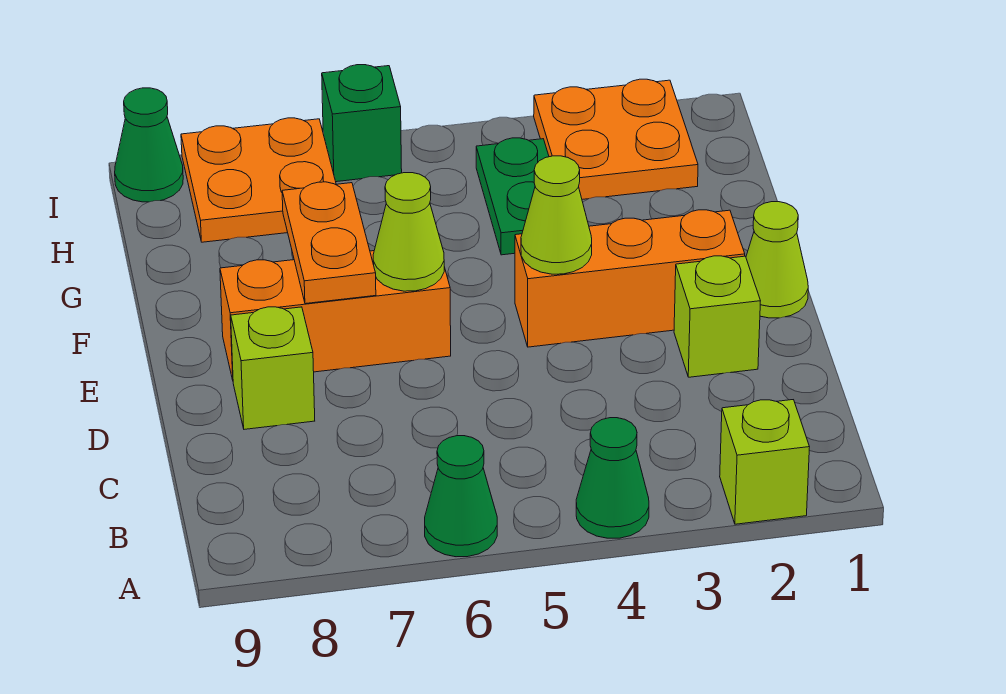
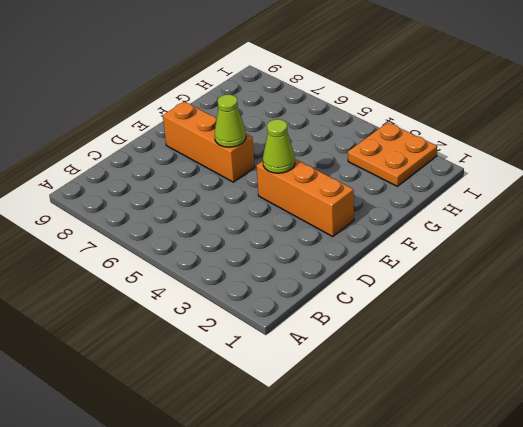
none -> lime brick A2 level 1
none -> green cone A4 level 1
none -> green cone A6 level 1

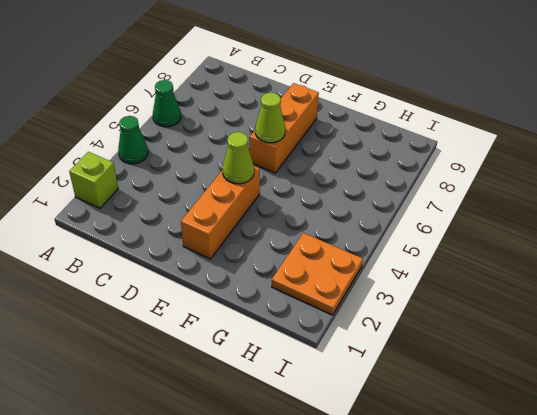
none -> lime brick D2 level 1
none -> lime brick D8 level 1
none -> lime cone E1 level 1

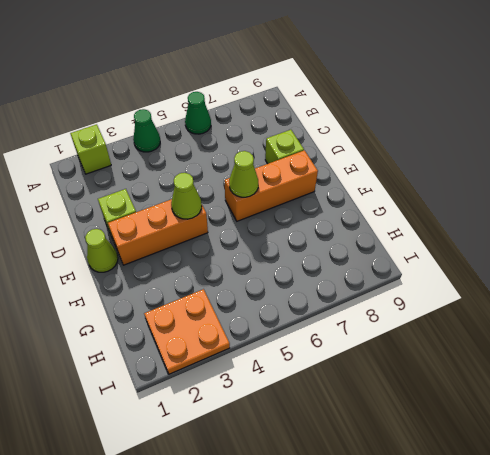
none -> green plate G4:H4 level 1
none -> orange plate H7:I8 level 1
none -> green brick I6 level 1

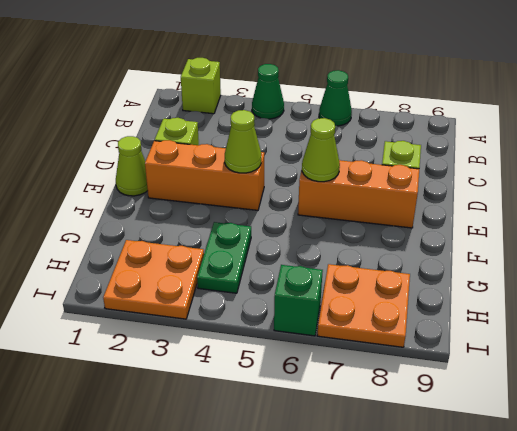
none -> green cone I9 level 1
none -> orange plate E7:F7 level 2

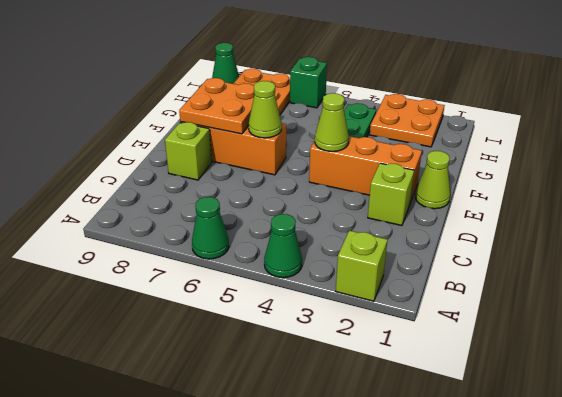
orange plate E7:F8 level 2 -> orange plate E7:F7 level 2

